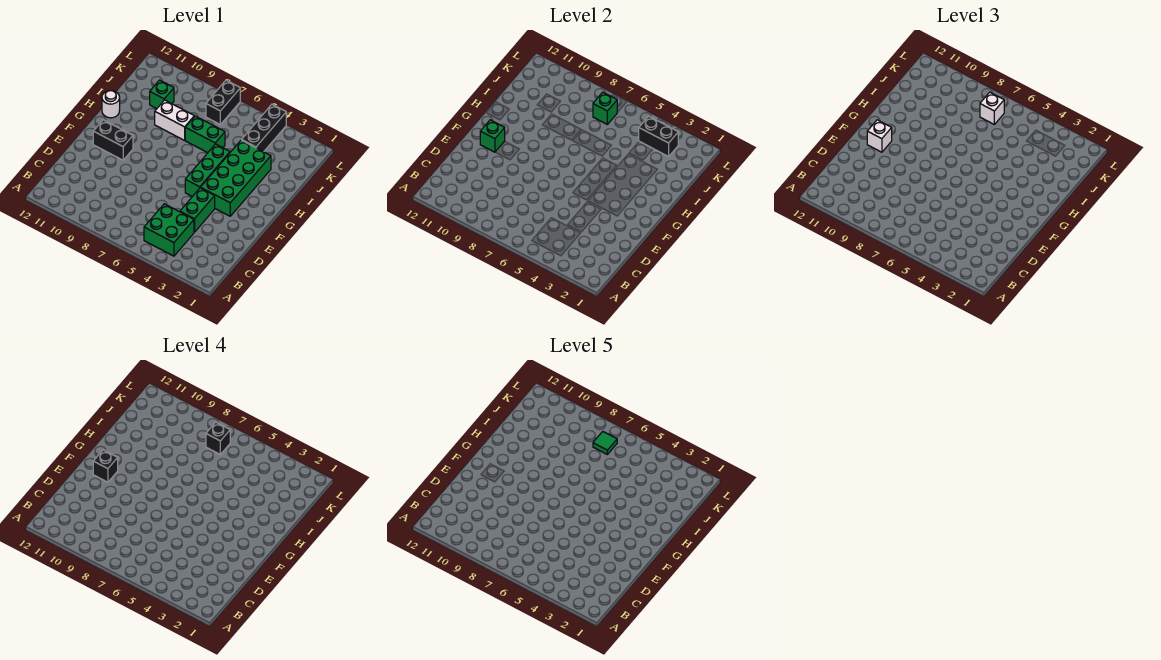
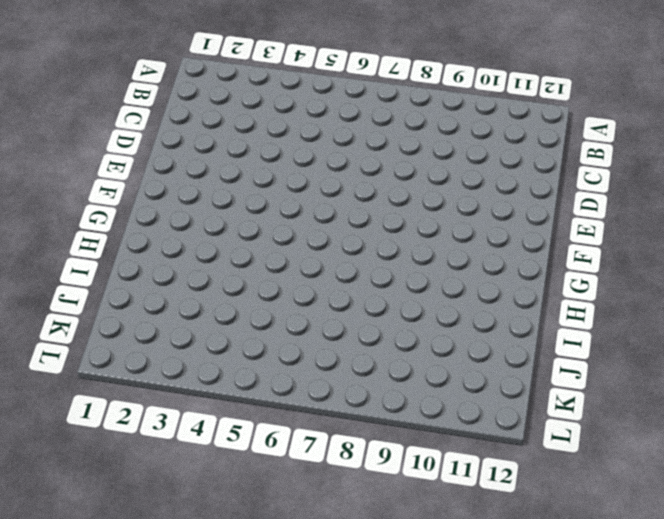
none -> green brick B4:C5 level 1
none -> green brick D4:E4 level 1
none -> green brick F3:I4 level 1

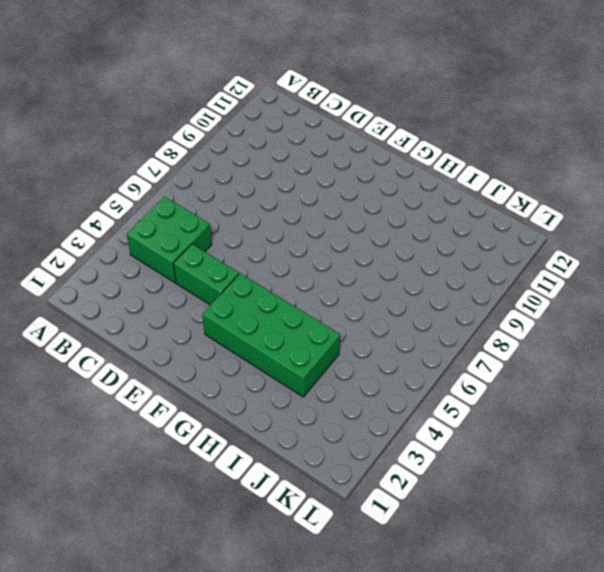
none -> green brick F5:H5 level 1
none -> black brick F10:F11 level 1
none -> white round brick H12 level 1

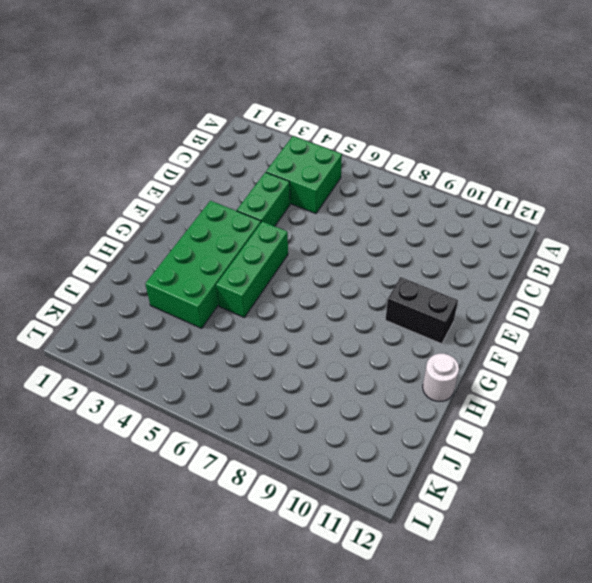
none -> green brick I6:I7 level 1
none -> white brick I8:I9 level 1
none -> black brick J4:L4 level 1

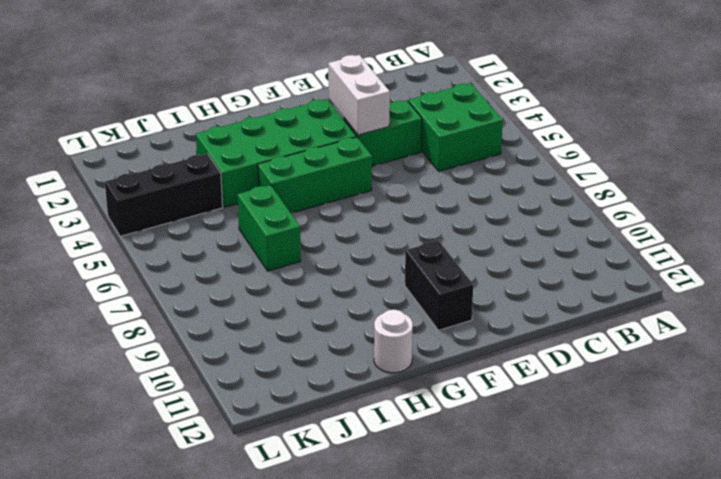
white brick E3:E4 level 2 -> white brick I8:I9 level 1
none -> green brick J10 level 1
none -> black brick K7:L7 level 1
none -> green brick F11 level 2

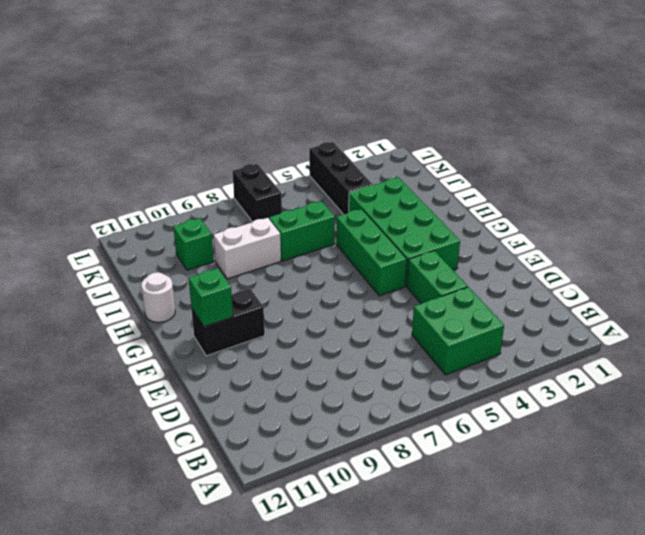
none -> black brick K3:K4 level 2
none -> green brick K7 level 2
none -> white brick F11 level 3

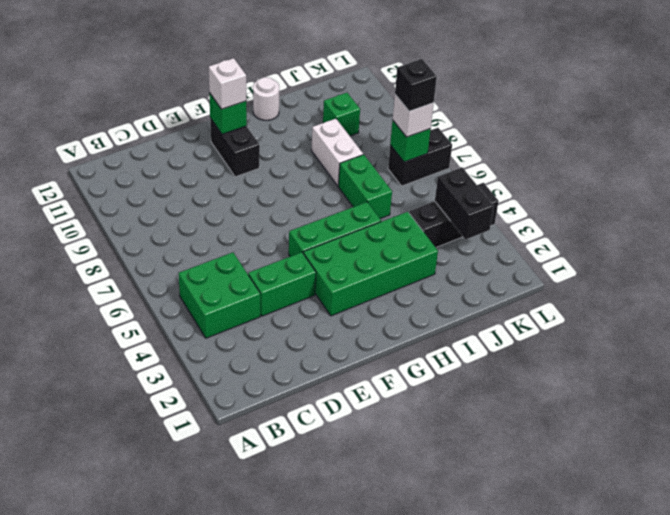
none -> black brick F11 level 4
none -> green tile K7 level 5

